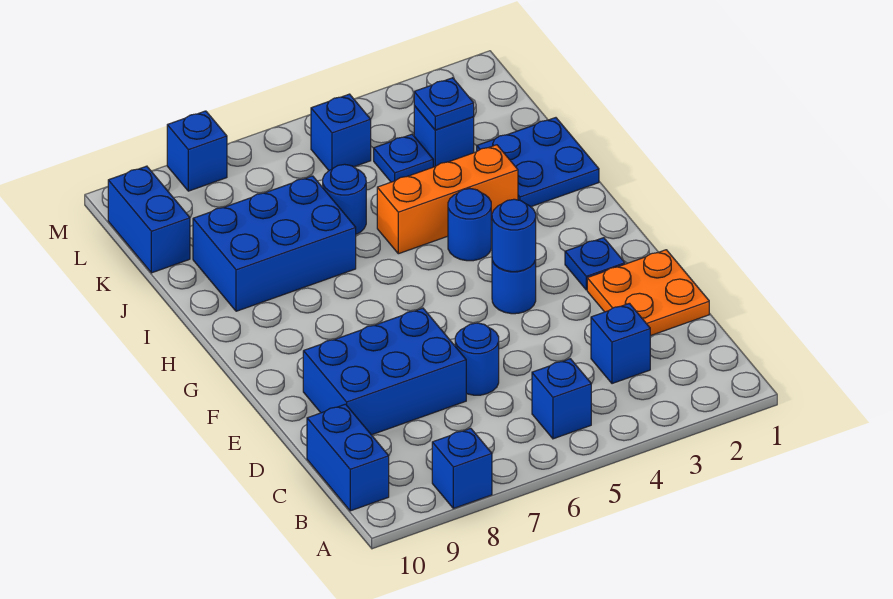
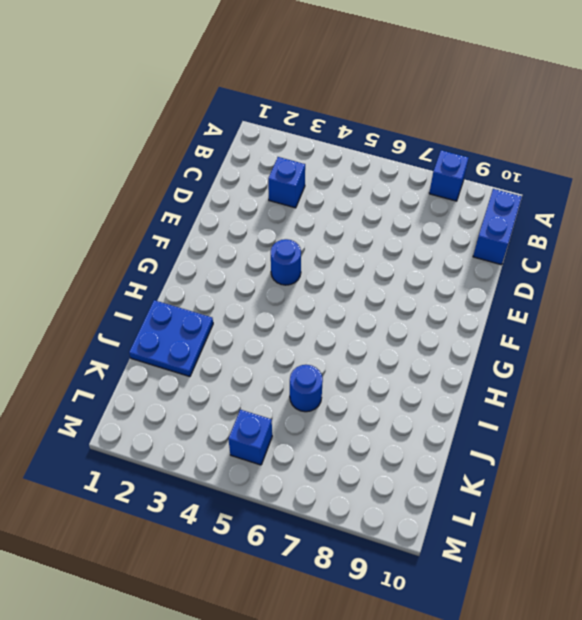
none -> blue brick B5 level 1
none -> orange plate D1:E2 level 1
none -> blue round brick D6 level 1

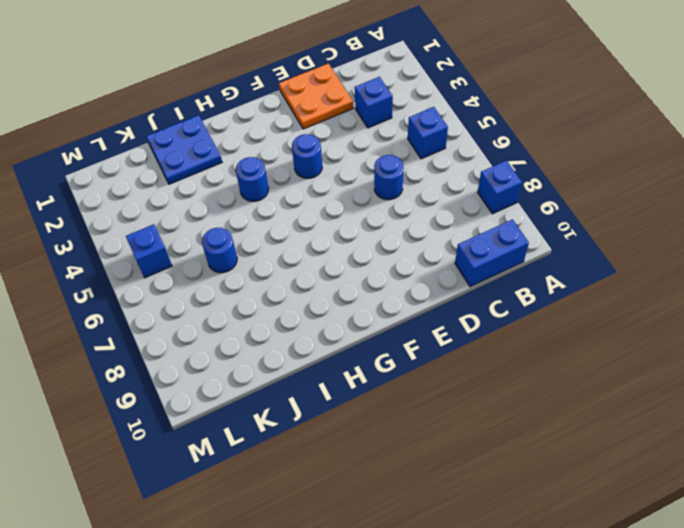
none -> blue brick D7:E9 level 1
none -> blue plate F2 level 1
none -> orange brick I3:I5 level 1

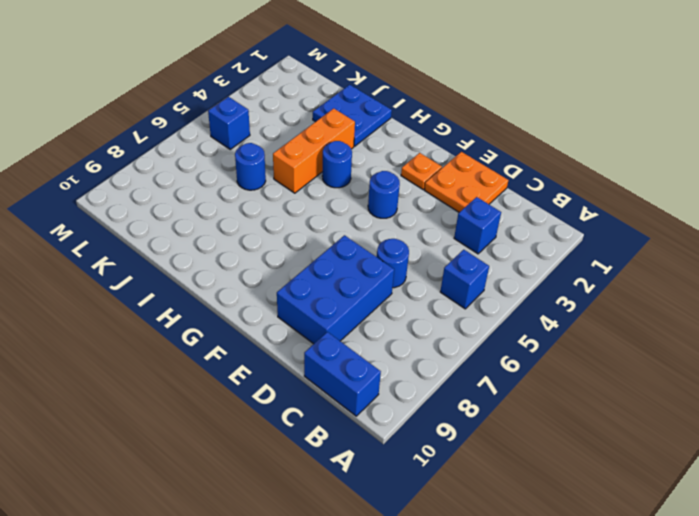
orange plate F2 level 1 -> blue plate F2 level 1
none -> blue brick A8 level 1
none -> blue brick I7:J9 level 1
none -> blue brick K3 level 1

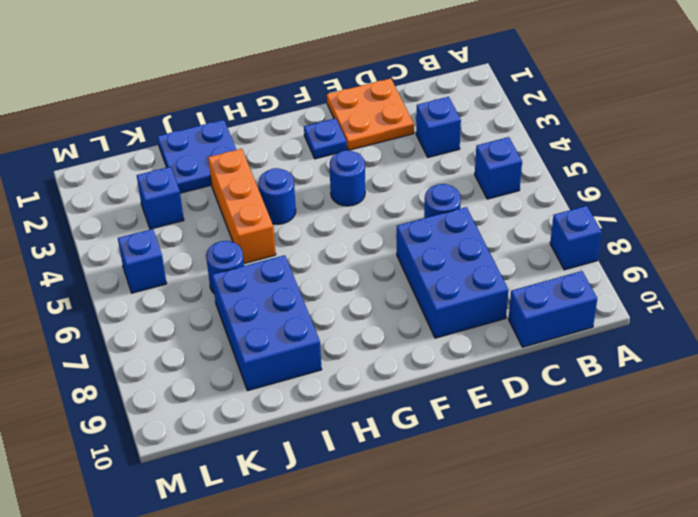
none -> blue plate K4 level 1
none -> blue brick K10:L10 level 1
none -> blue brick M8 level 1

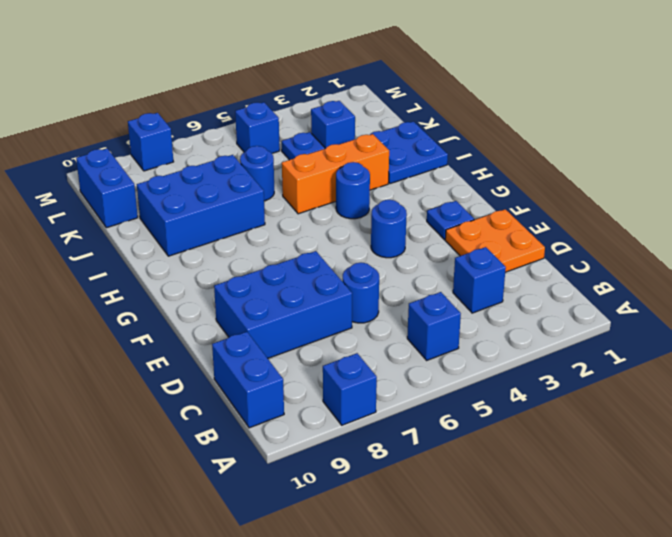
none -> blue round brick F4 level 2
none -> blue plate K3 level 2

